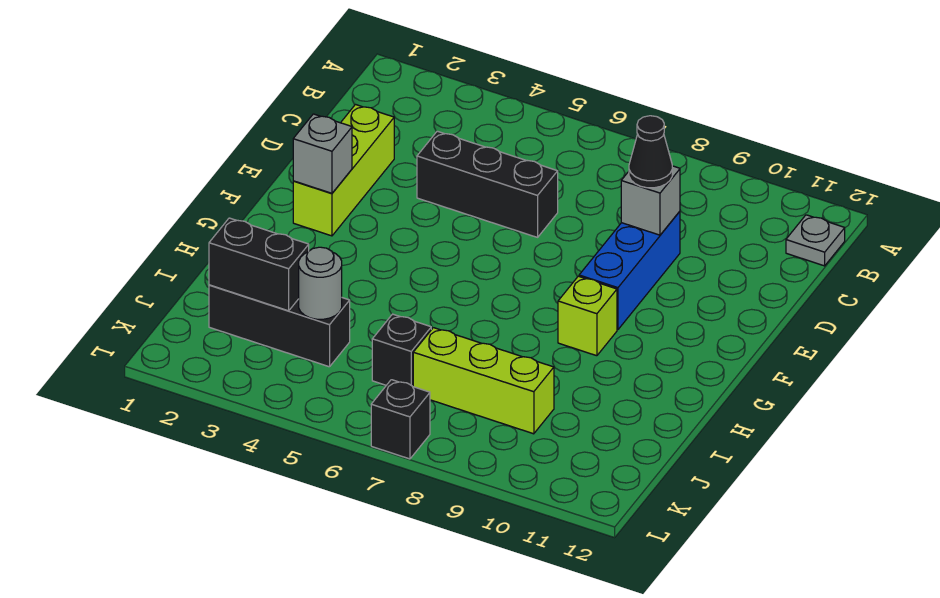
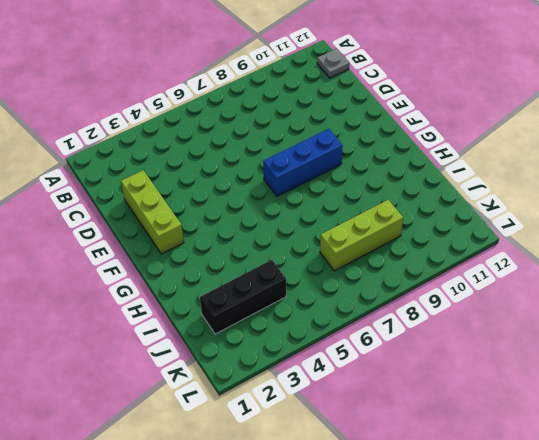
blue brick F7:F9 level 1 -> blue brick D9:F9 level 1
none -> black brick D4:D6 level 1
none -> lime brick G9 level 1
none -> black brick J6 level 1

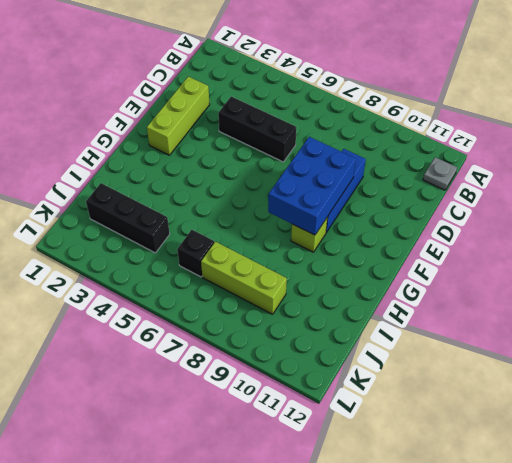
blue brick E8:G9 level 2 -> none
none -> black brick L7 level 1
none -> grey brick D9 level 2
none -> grey brick F2 level 2

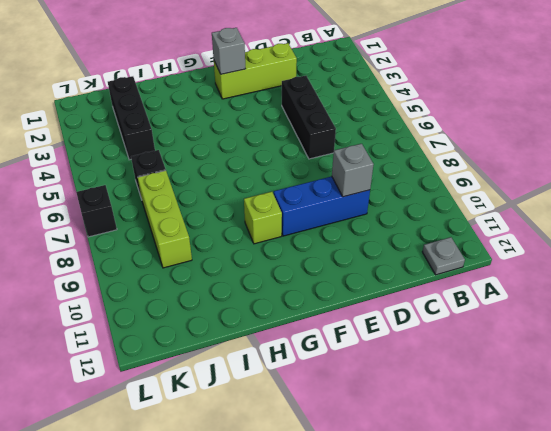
none -> black brick J2:J3 level 2
none -> grey round brick J4 level 2
none -> black cone D9 level 3

